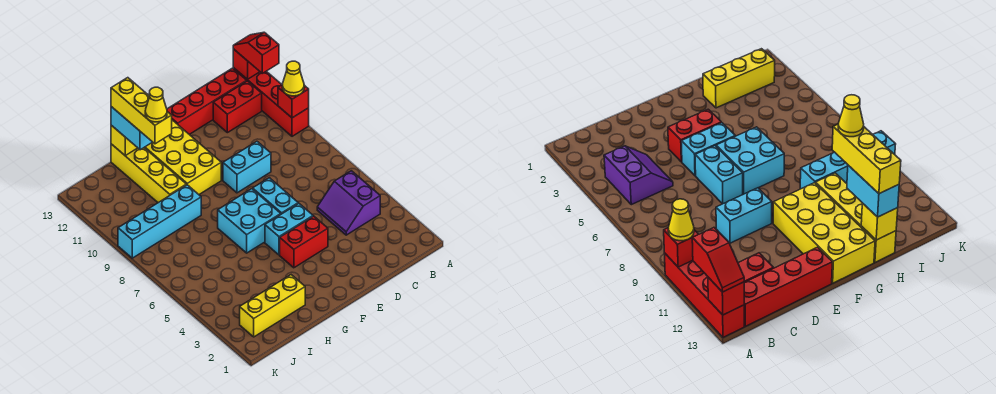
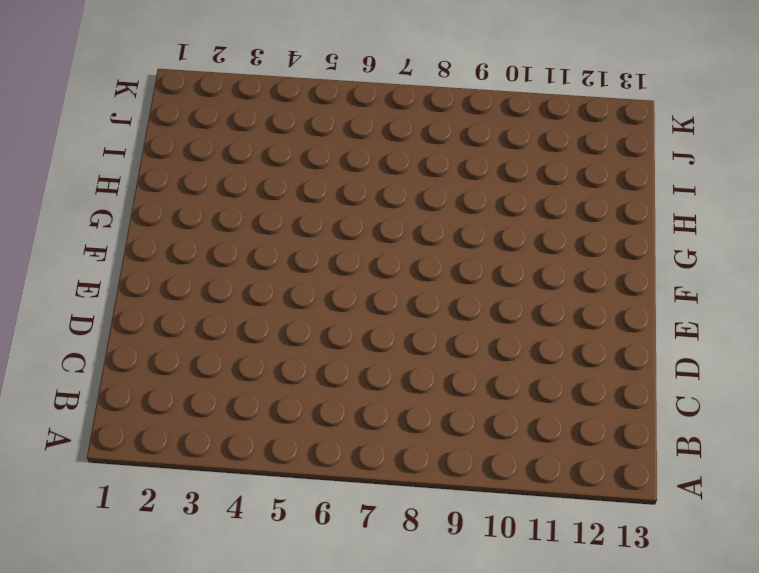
none -> red brick A10:A13 level 1
none -> purple slope B4:C5 level 1 top B
none -> red brick B12:C12 level 1

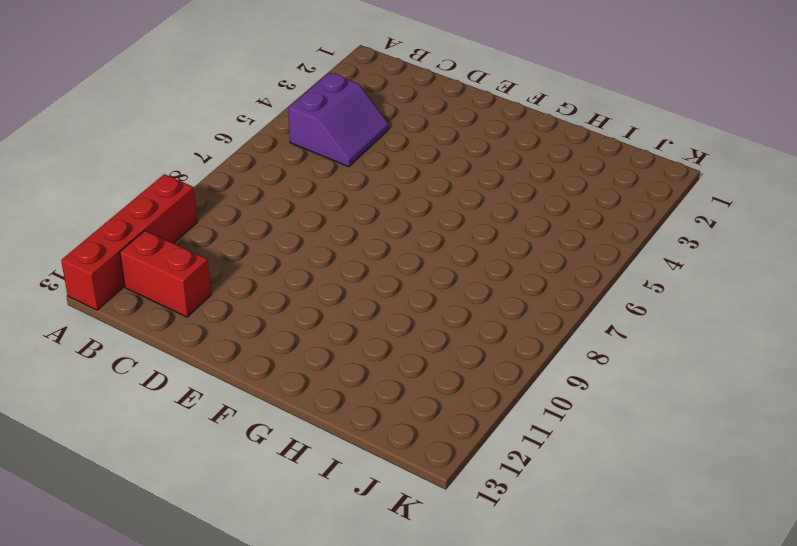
none -> red brick B13:E13 level 1
none -> cyan brick D9:E9 level 1
none -> red brick E4:F4 level 1

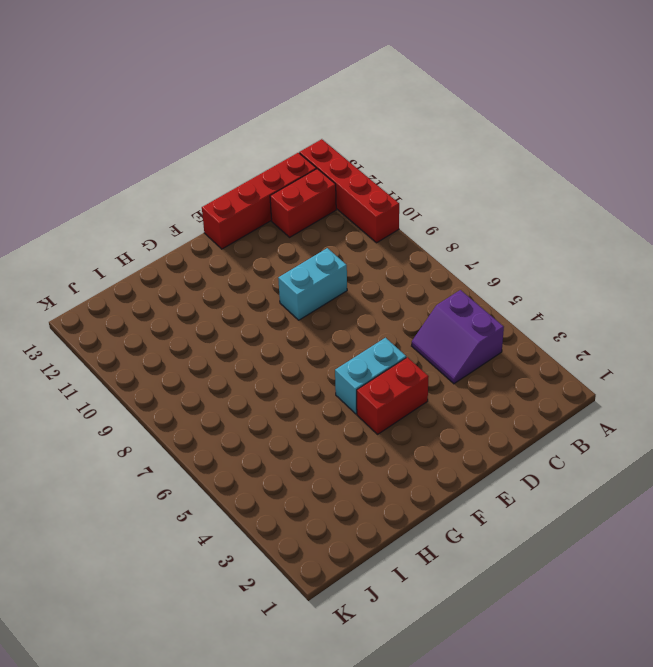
none -> cyan brick E6:E7 level 1
none -> cyan brick F6:G7 level 1
none -> yellow brick F10:G13 level 1

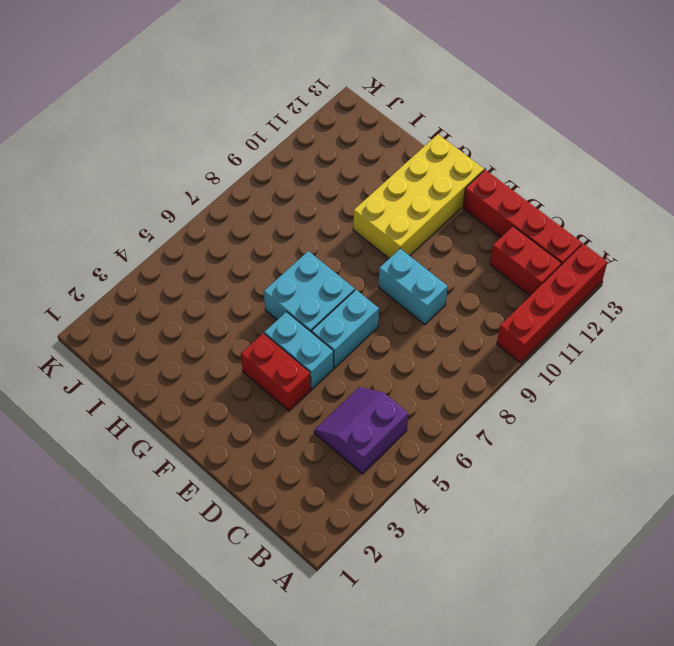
none -> yellow brick H2:J2 level 1
none -> cyan brick H9:K9 level 1
none -> yellow brick H10:H13 level 1

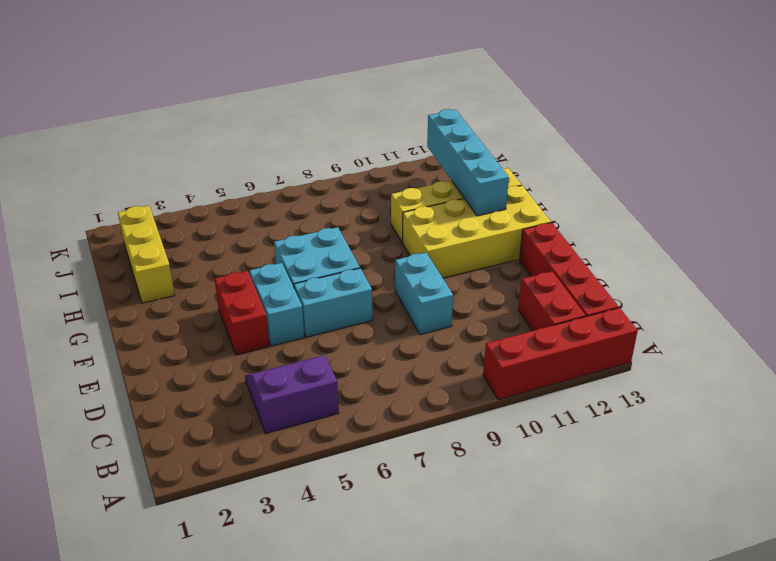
cyan brick G12:J12 level 2 -> cyan brick H9:K9 level 1
none -> red brick A10 level 2
none -> red brick A13 level 2
none -> yellow brick H13 level 2

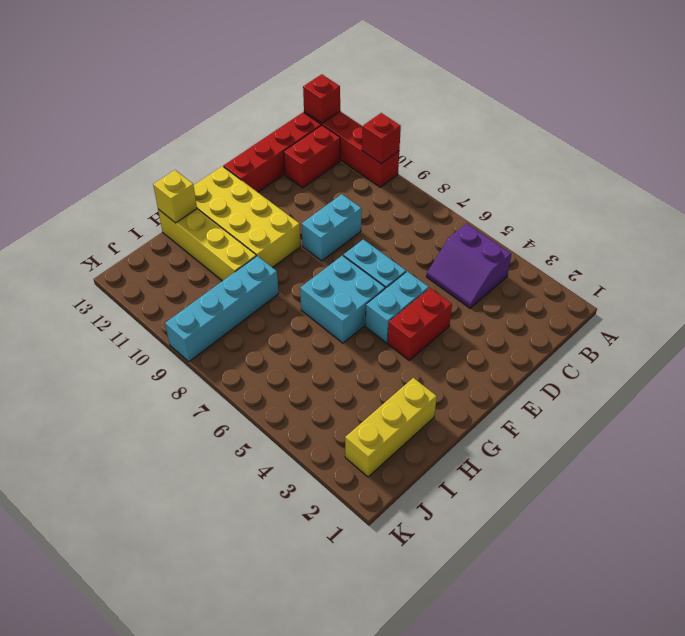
none -> yellow cone A10 level 3
none -> red slope A12:A13 level 3 top 12
none -> cyan brick H12:H13 level 3

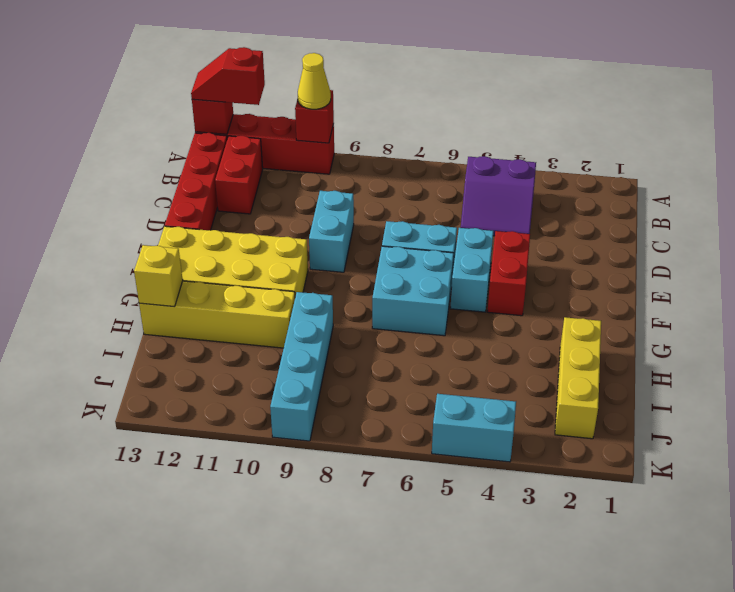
cyan brick K4:K5 level 1 -> cyan brick H12:H13 level 3
none -> yellow brick H11:H13 level 4
none -> yellow cone H11 level 5

